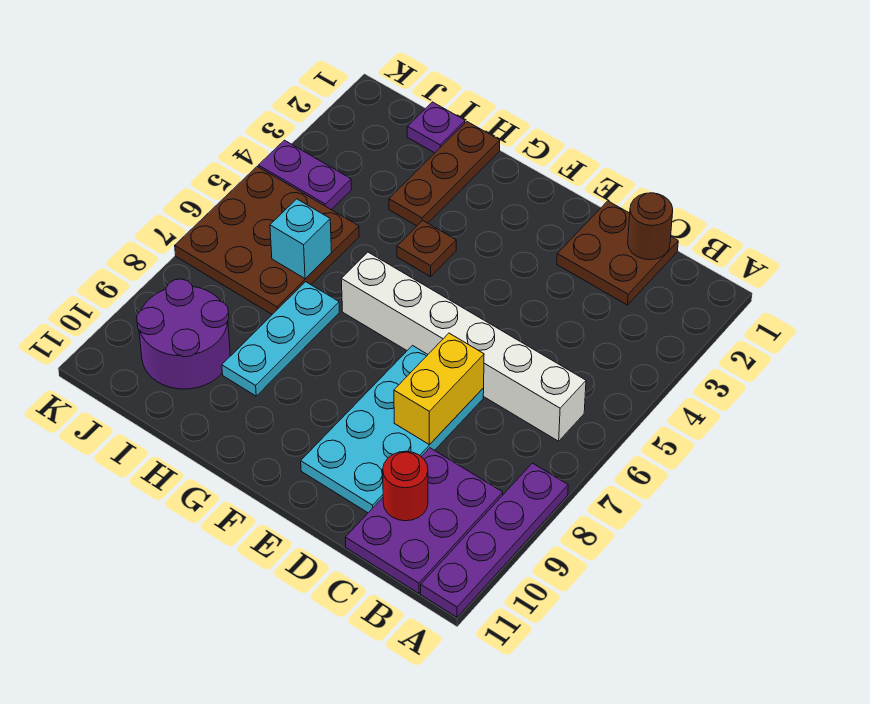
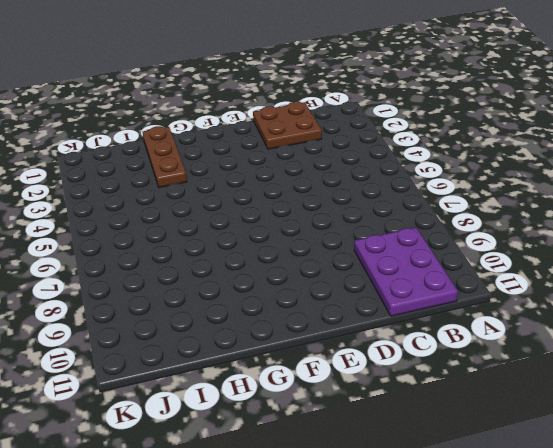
none -> purple plate A8:A11 level 1
none -> white brick B6:G6 level 1
none -> cyan plate D7:E10 level 1

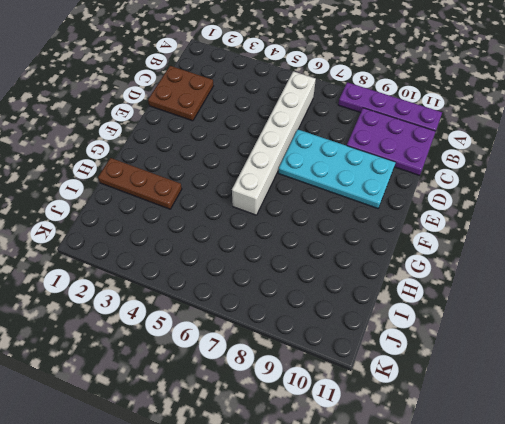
none -> brown plate G4 level 1
none -> cyan plate H7:H9 level 1
none -> purple plate I1 level 1

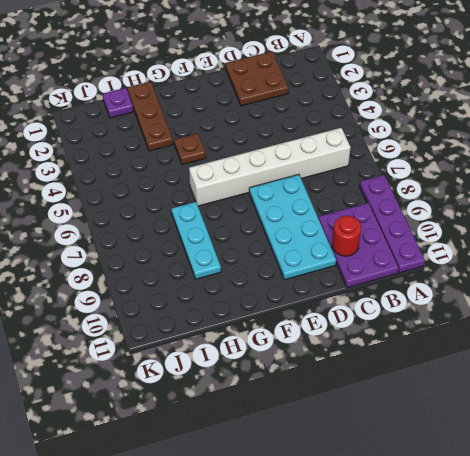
none -> brown plate I5:K7 level 1
none -> purple round brick I9:J10 level 1
none -> purple plate J4:K4 level 1

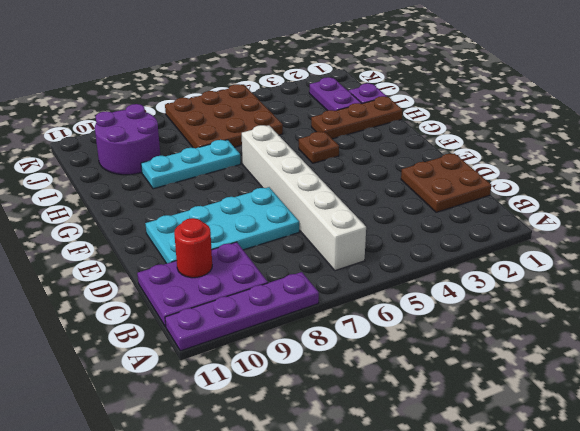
purple plate I2:J2 level 1 -> purple plate J4:K4 level 1
none -> brown round brick C1 level 2
none -> yellow brick D7:D8 level 2
none -> cyan brick I6 level 2

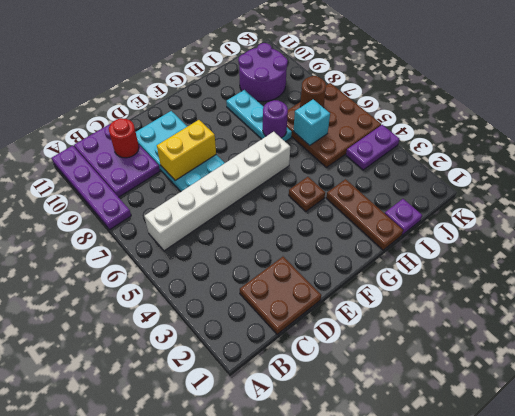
yellow brick D8:E8 level 2 -> yellow brick D7:D8 level 2
purple round brick H7 level 2 -> none
brown round brick J7 level 2 -> brown round brick C1 level 2

